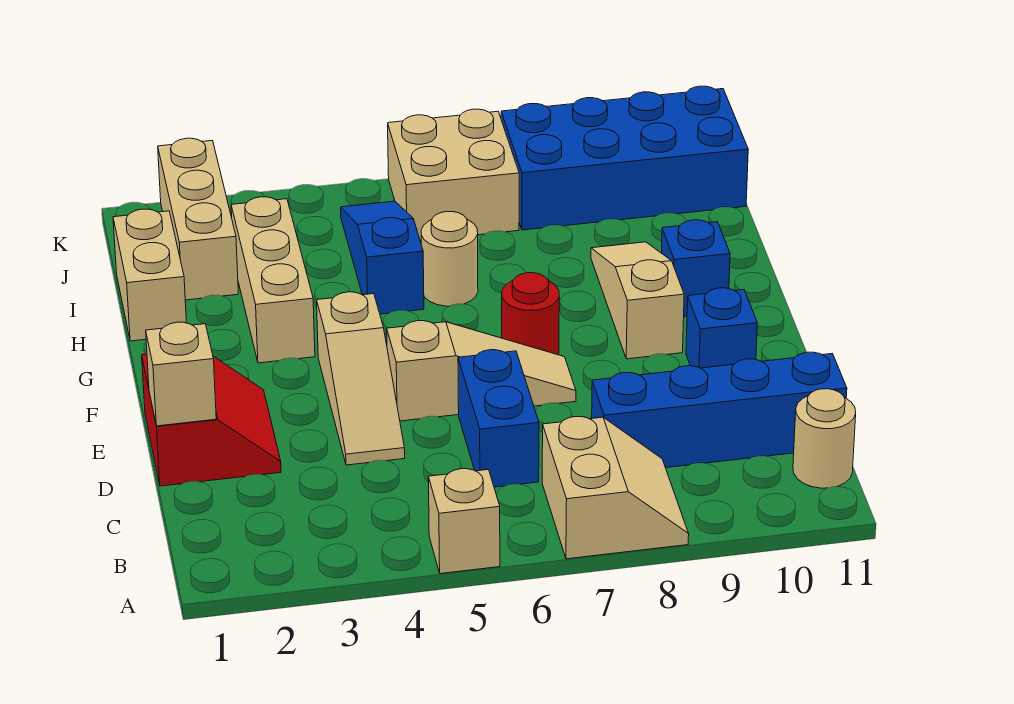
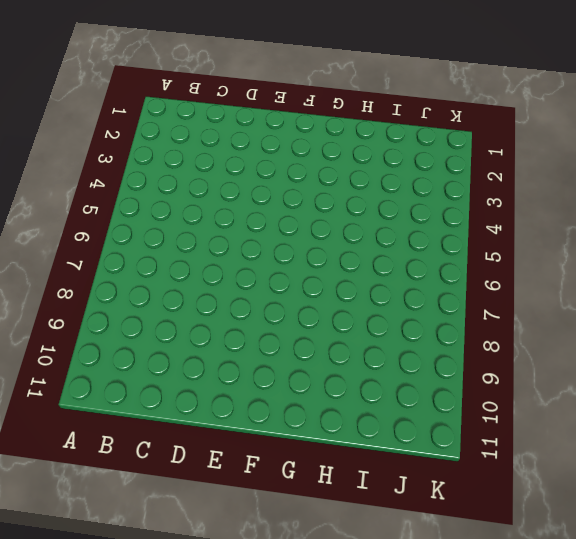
none -> tan brick A5 level 1
none -> tan slope A7:B8 level 1 top 7
none -> tan round brick B11 level 1

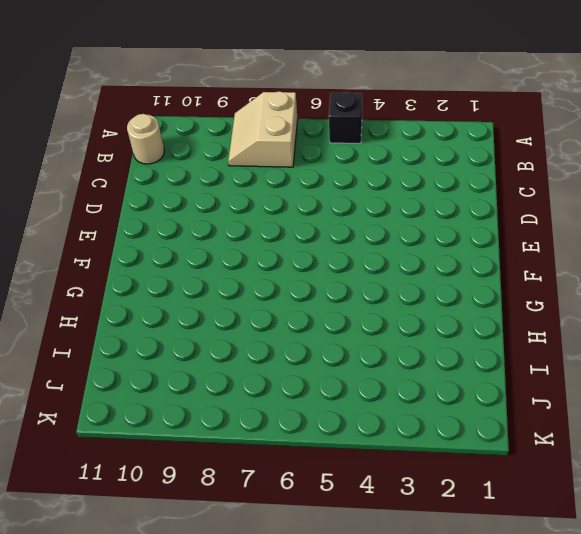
black brick A5 level 1 -> tan brick A5 level 1
none -> blue brick C6:D6 level 1
none -> blue brick C8:C11 level 1
none -> red slope D1:E2 level 1 top 1

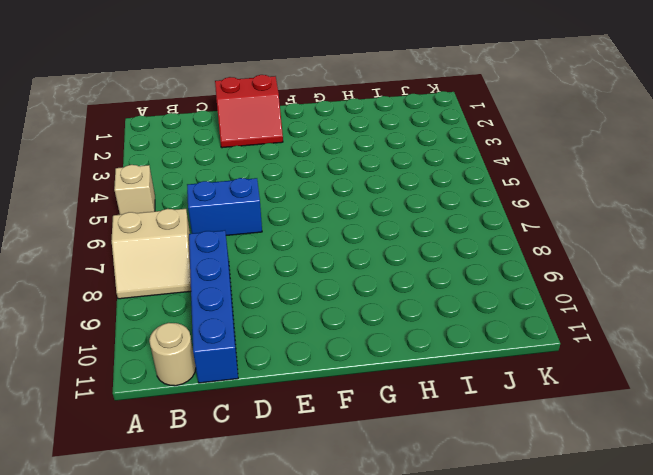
none -> tan slope D4:F4 level 1 top F
none -> tan slope E5:E7 level 1 top 5
none -> blue brick E10 level 1

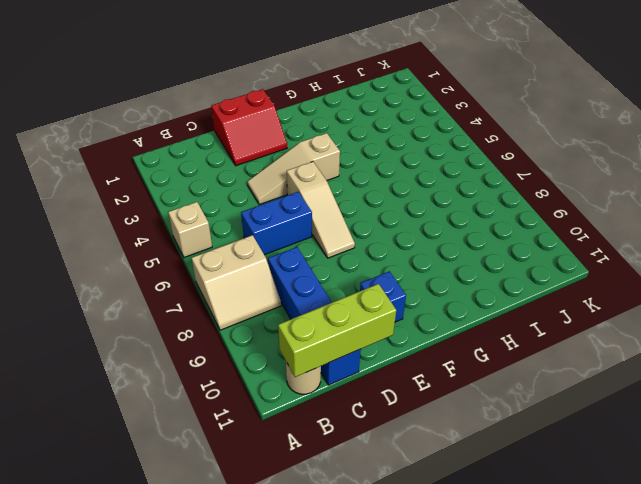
lime brick B11:D11 level 2 -> none
none -> red round brick F7 level 1
none -> tan slope F9:H9 level 1 top F
none -> tan brick G3:I3 level 1

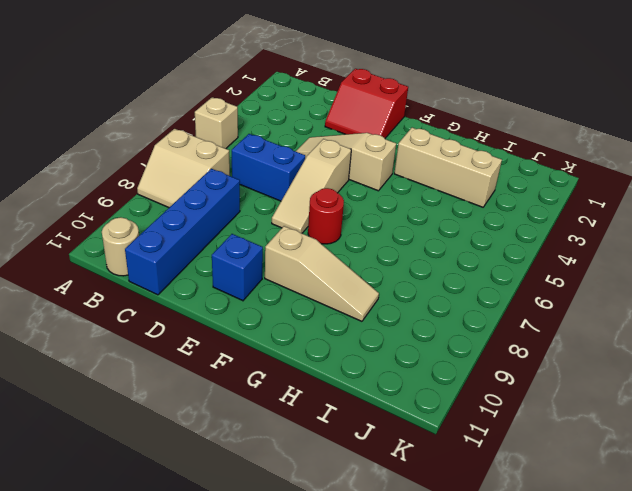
none -> blue brick G10 level 1
none -> tan brick H1:I1 level 1
none -> blue slope H5:J5 level 1 top H

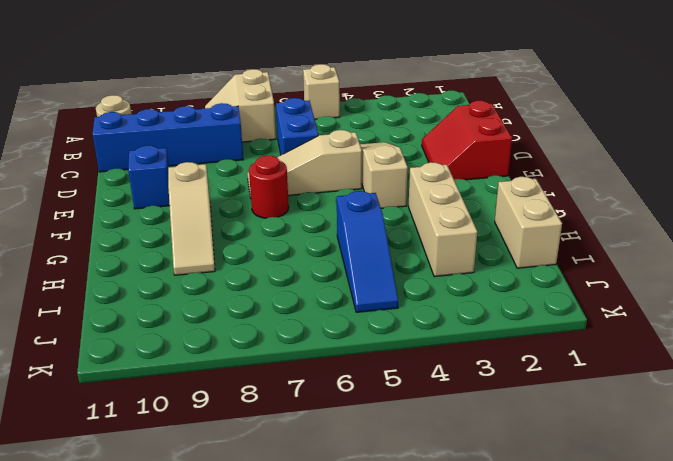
none -> blue brick G10 level 1
none -> tan round brick H6 level 1
none -> tan brick I2:K2 level 1

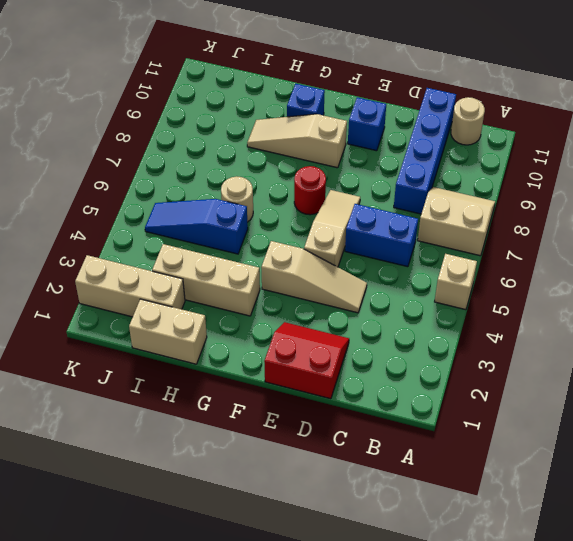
none -> tan brick J6:K7 level 1
none -> blue brick J8:K11 level 1
none -> tan brick D1 level 2

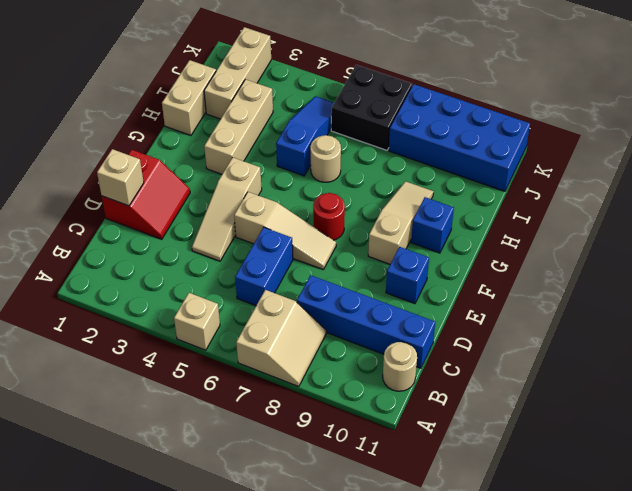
black brick J6:K7 level 1 -> tan brick J6:K7 level 1

